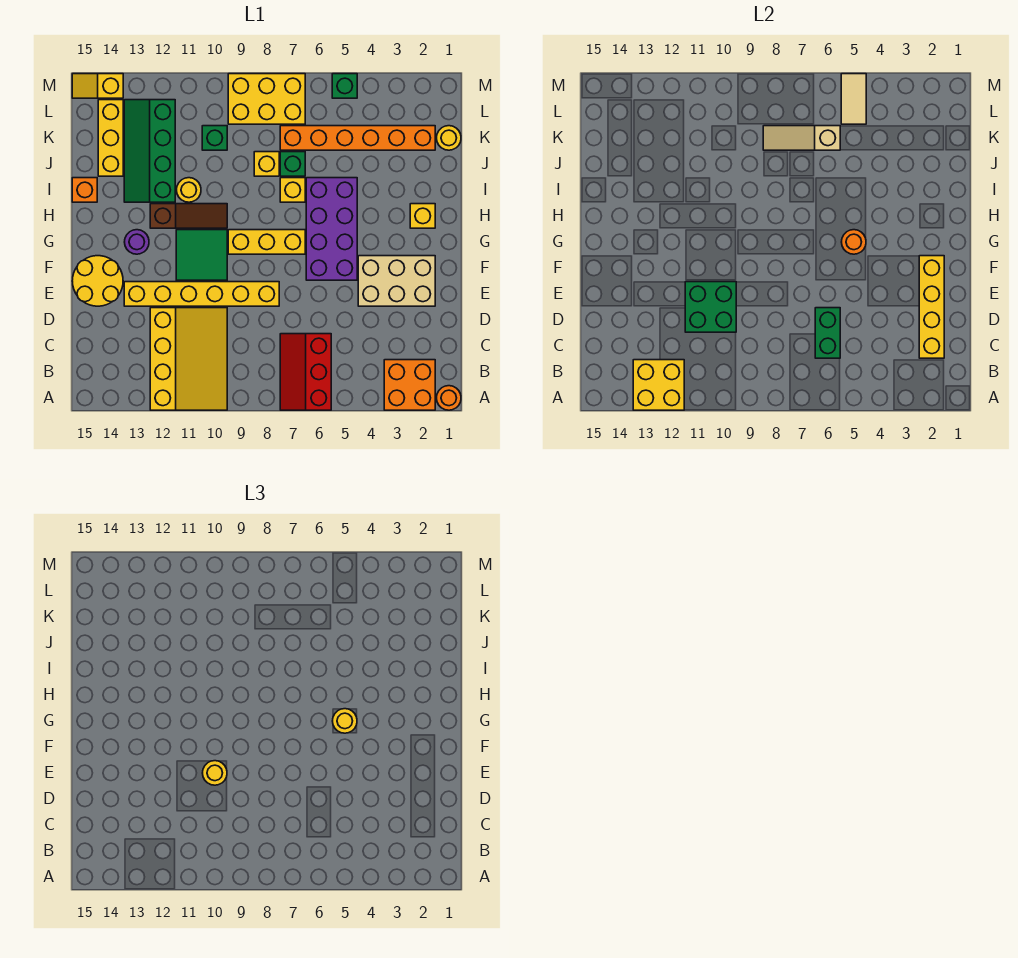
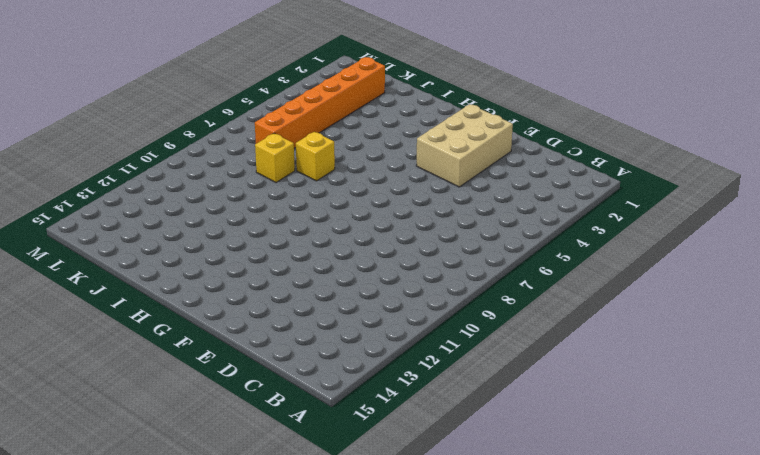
none -> orange round brick A1 level 1
none -> orange brick A2:B3 level 1
none -> red slope A6:C7 level 1 top 6
none -> yellow slope A10:D12 level 1 top 12

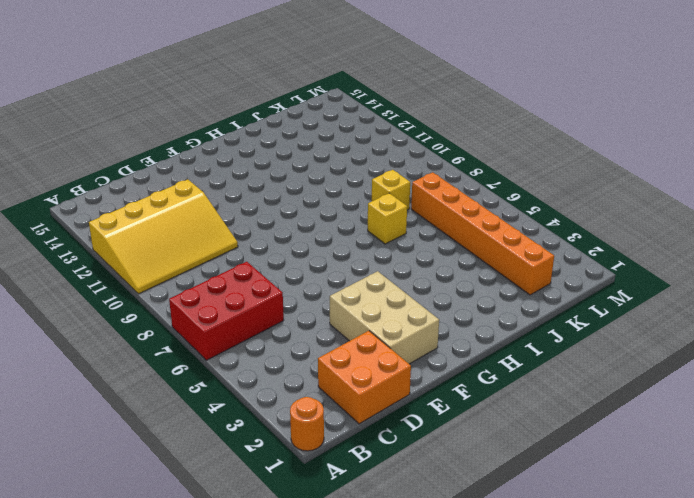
red brick A6:C7 level 1 -> red slope A6:C7 level 1 top 6
orange brick C1:D2 level 1 -> orange brick A2:B3 level 1
none -> yellow brick E8:E13 level 1
none -> yellow round brick E14:F15 level 1
none -> purple brick F5:I6 level 1
none -> green tile F10:G11 level 1

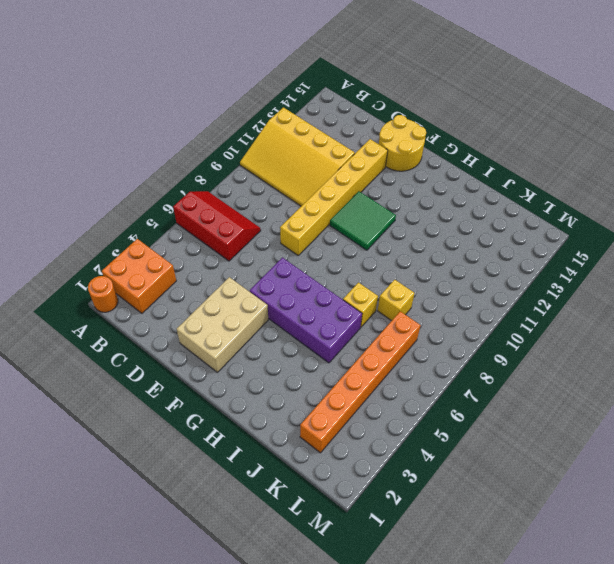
none -> yellow brick G7:G9 level 1
none -> purple round brick G13 level 1
none -> yellow brick H2 level 1
none -> brown slope H10:H12 level 1 top 12

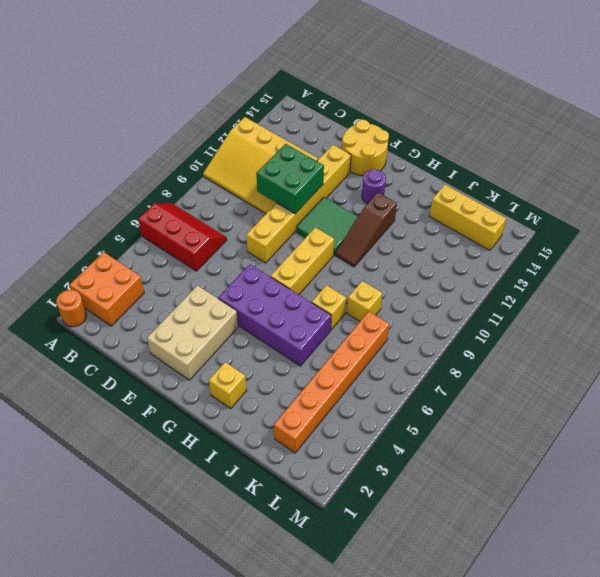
none -> yellow round brick I11 level 1
none -> green slope I12:L13 level 1 top 12
none -> orange brick I15 level 1
none -> green brick J7 level 1

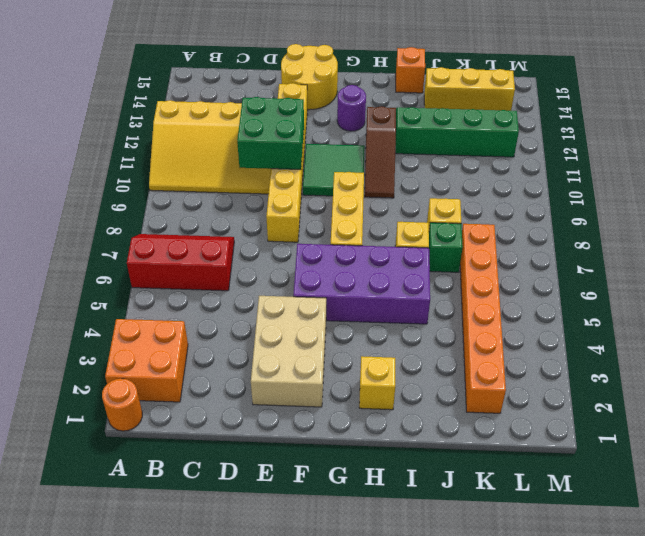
none -> yellow round brick I11 level 1
none -> yellow round brick K1 level 1
none -> green brick K10 level 1
none -> yellow brick L7:M9 level 1

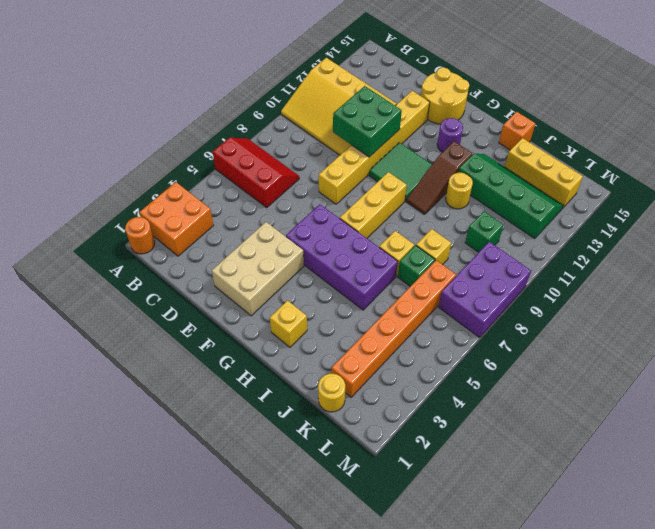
purple brick L7:M9 level 1 -> yellow brick L7:M9 level 1
none -> green brick M5 level 1
none -> yellow slope M14:M15 level 1 top 14
none -> yellow brick A12:B13 level 2
none -> yellow brick C2:F2 level 2

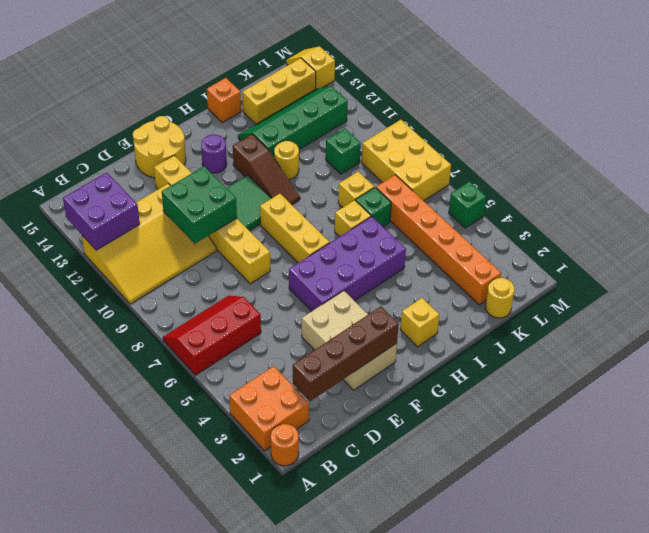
purple brick A12:B13 level 2 -> yellow brick A12:B13 level 2
brown brick C2:F2 level 2 -> yellow brick C2:F2 level 2
none -> green brick C6:D6 level 2
none -> orange round brick G5 level 2
none -> tan slope K6:K8 level 2 top 6
none -> tan tile L5:M5 level 2

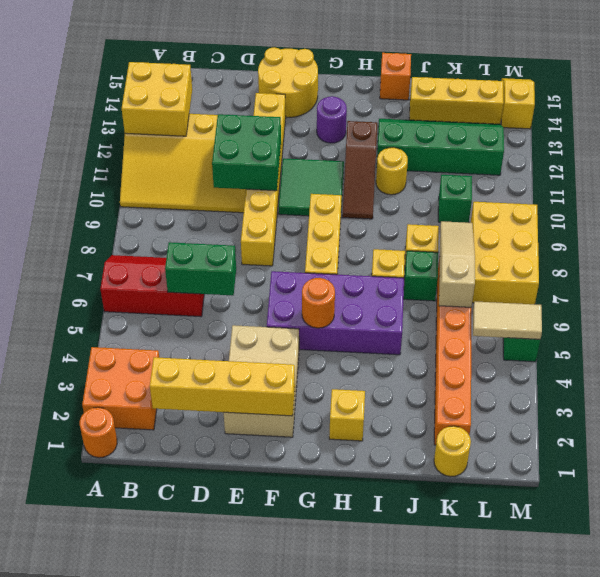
none -> yellow round brick E10 level 3
none -> yellow round brick G5 level 3

